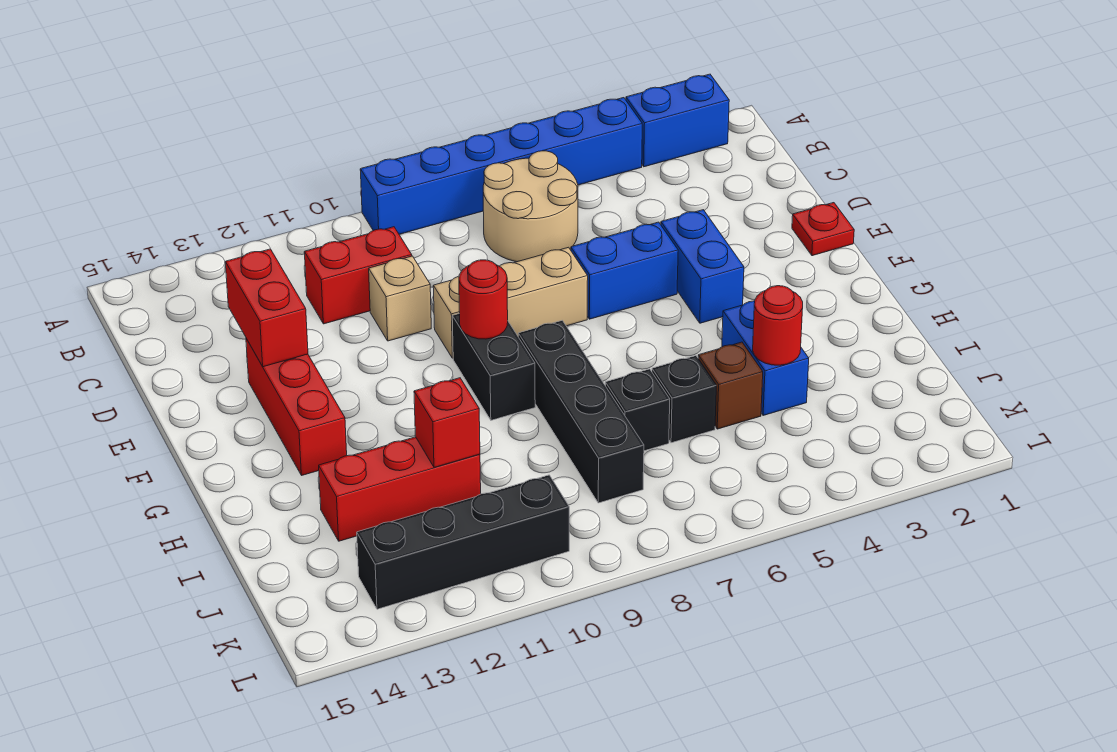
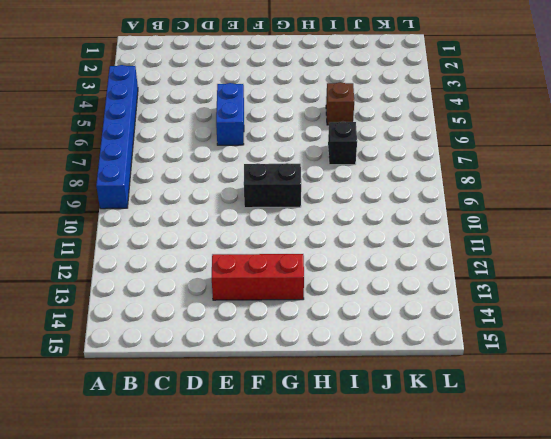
none -> blue brick A2:A3 level 1
none -> tan round brick B6:C7 level 1
none -> red brick C10:C11 level 1

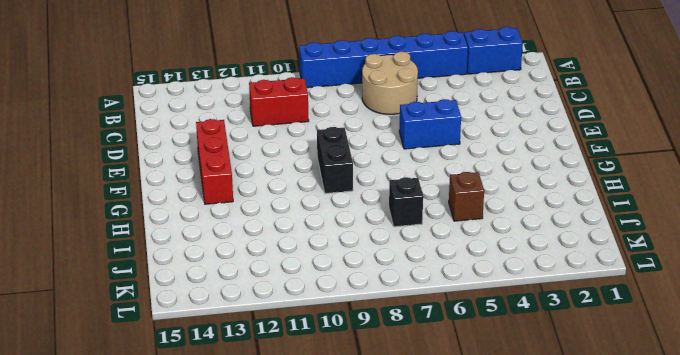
none -> tan brick D10 level 1
none -> red plate E1 level 1
none -> blue brick E4:F4 level 1

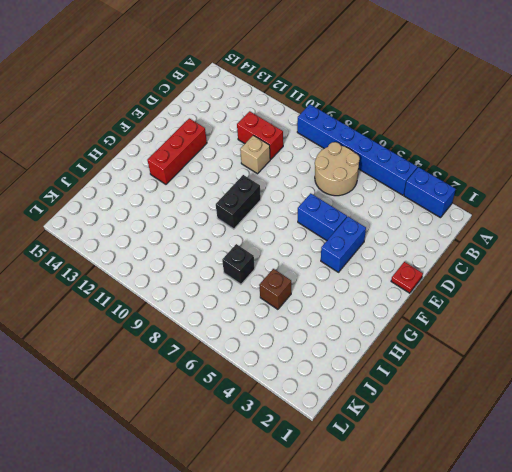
none -> tan brick E7:E9 level 1
none -> black brick G8:J8 level 1
none -> blue brick H4:I4 level 1

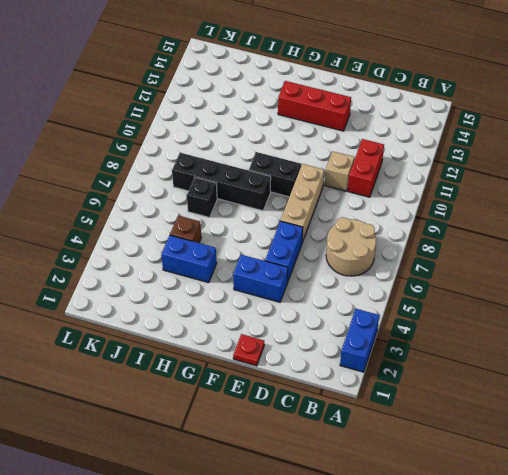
none -> blue brick A4:A9 level 1
none -> black brick I6 level 1
none -> red brick I11:I13 level 1

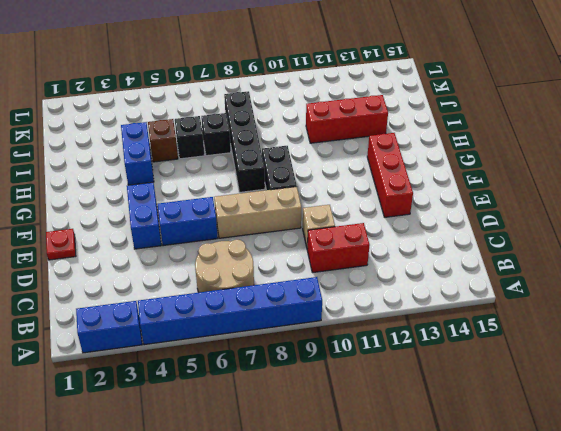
none -> black brick K10:K13 level 1
none -> red brick D13:E13 level 2
none -> red round brick F9 level 2

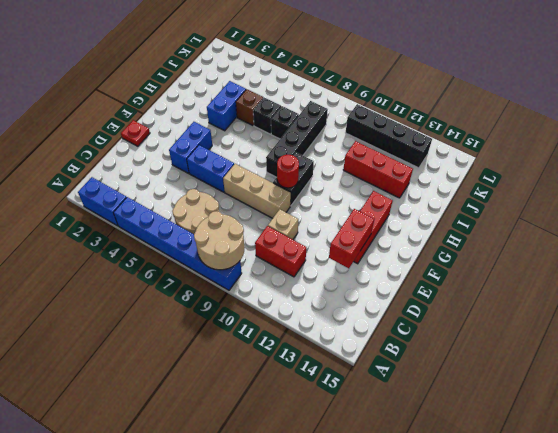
tan round brick A8:B9 level 2 -> none
none -> red round brick I4 level 2
none -> red brick I11 level 2

